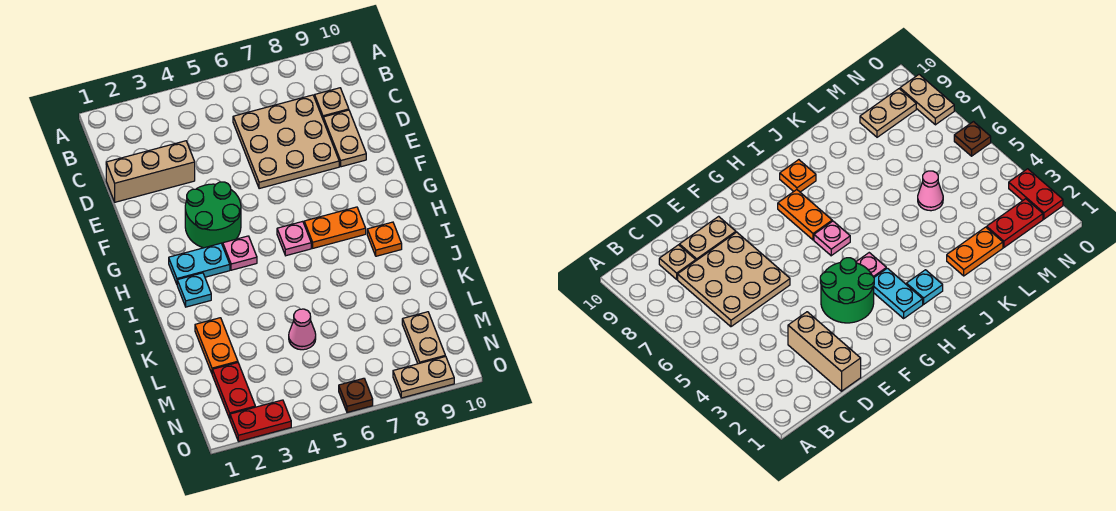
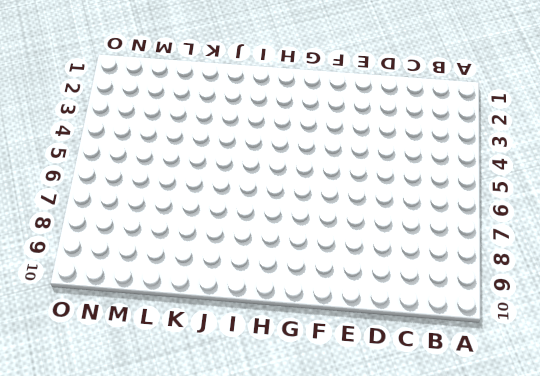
none -> tan plate C6:E8 level 1
none -> tan plate C9 level 1
none -> tan brick D1:D3 level 1

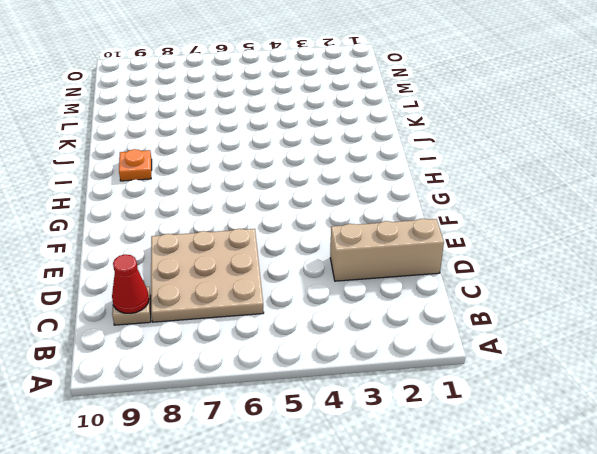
red cone C9 level 2 -> none
none -> tan plate D9:E9 level 1
none -> green round brick F3:G4 level 1
none -> cyan plate H2:H3 level 1

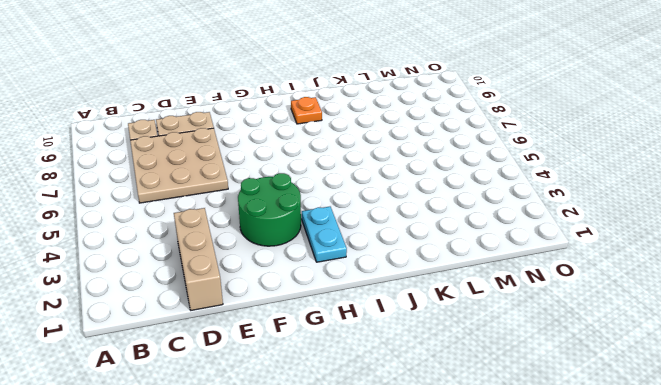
none -> pink plate H4 level 1
none -> pink plate H6 level 1
none -> orange plate H7:H8 level 1

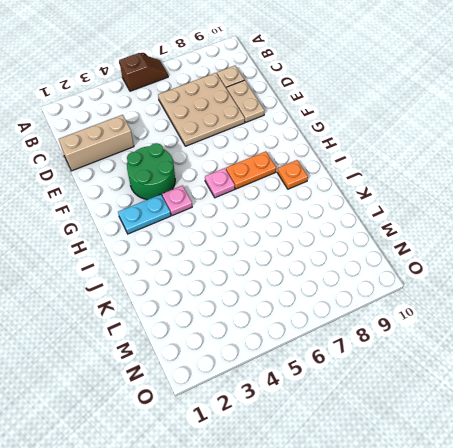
brown slope A5:A6 level 1 top 5 -> none
none -> cyan plate I2 level 1
none -> orange plate K2:L2 level 1
none -> pink cone L5 level 1

